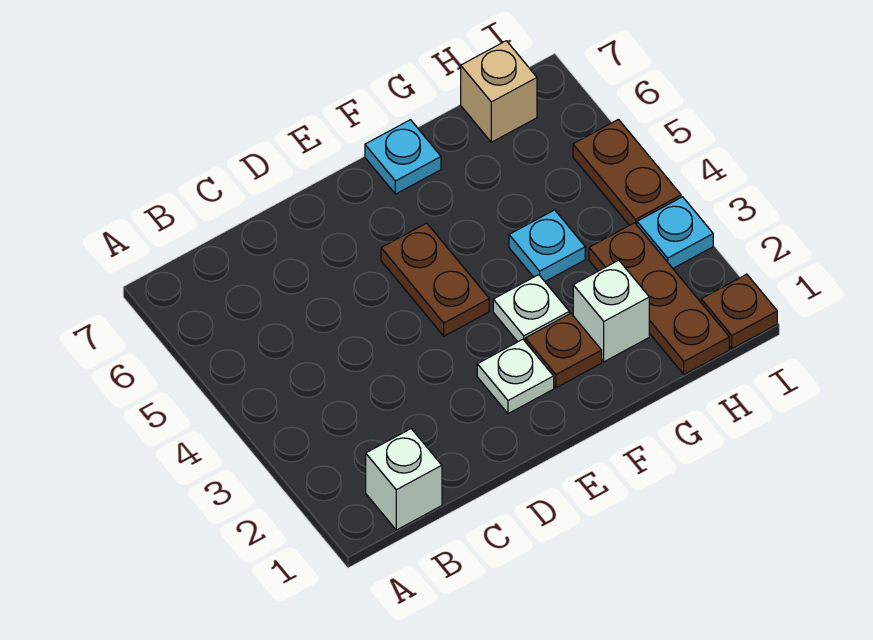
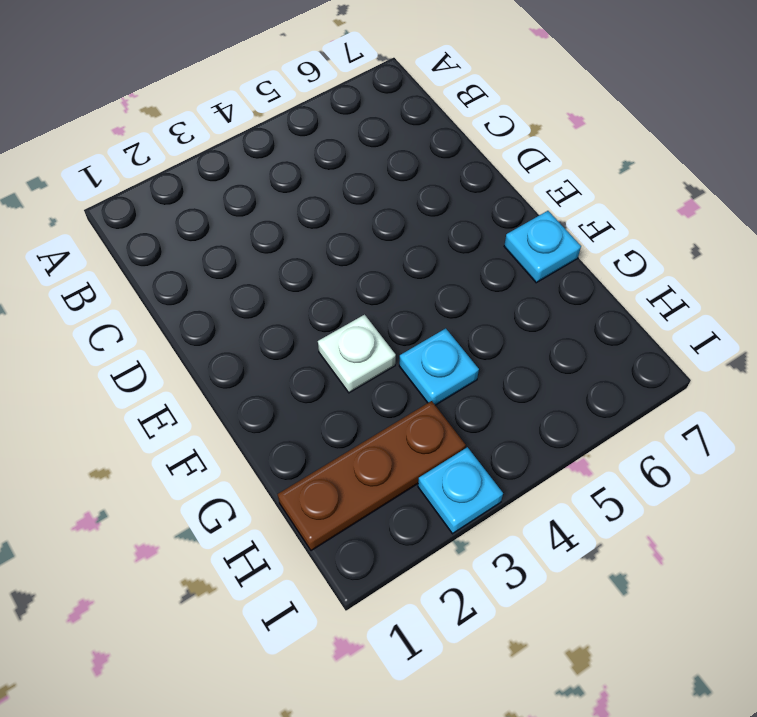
none -> white brick B1 level 1
none -> white plate E2 level 1
none -> brown plate E4:E5 level 1

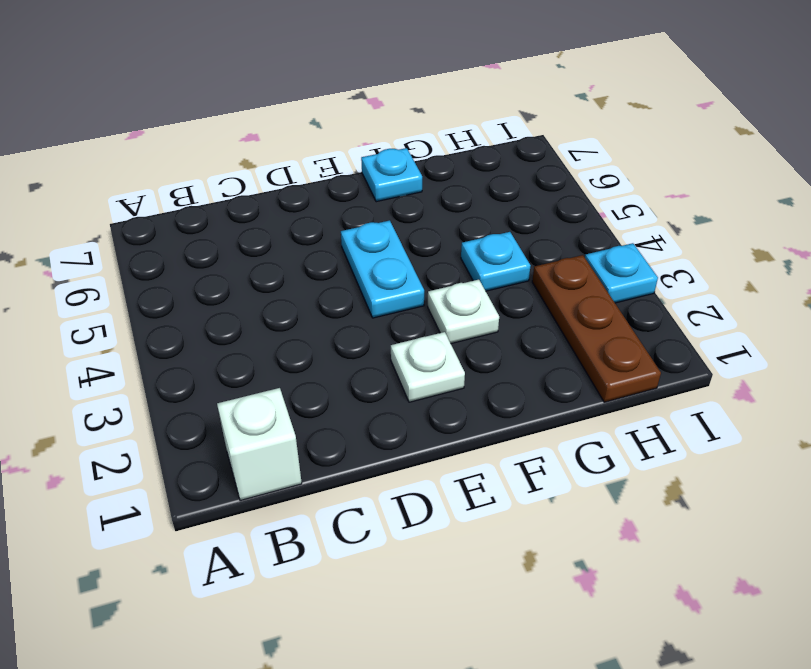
cyan plate E4:E5 level 1 -> brown plate E4:E5 level 1
none -> brown plate F2 level 1
none -> white brick G2 level 1
none -> tan brick H7 level 1

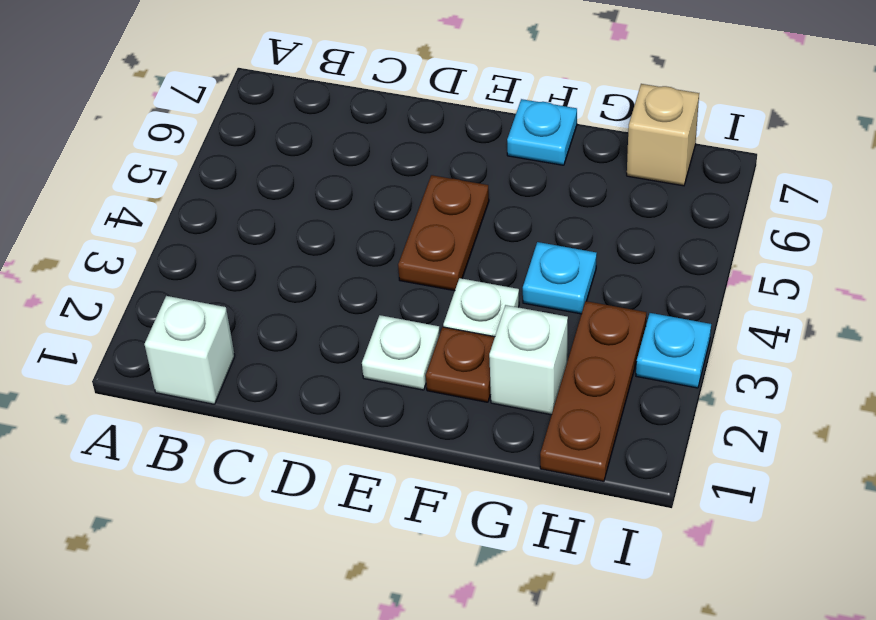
none -> brown plate I1 level 1
none -> brown plate I4:I5 level 1

